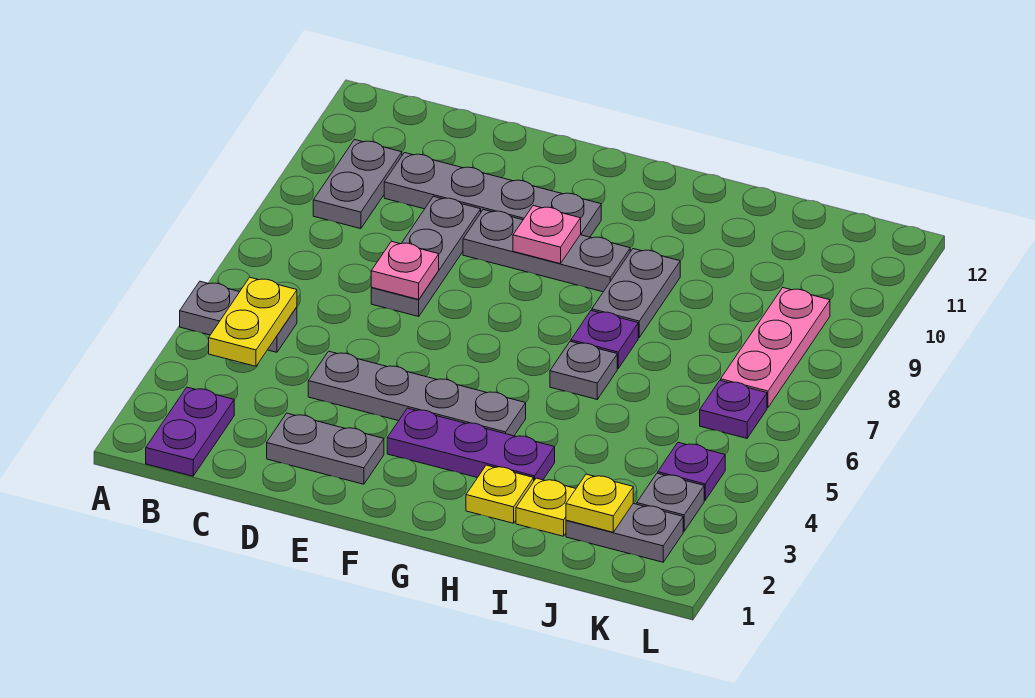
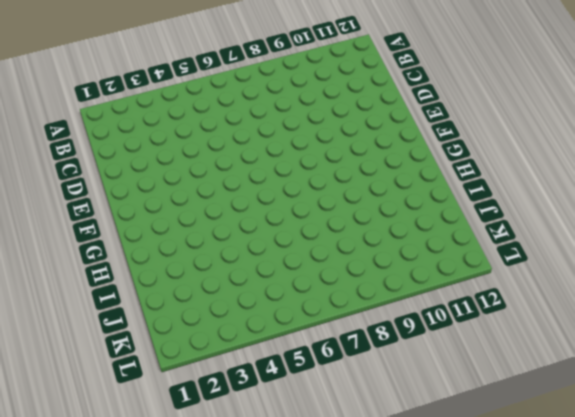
none -> grey plate A5:B5 level 1
none -> purple plate B1:B2 level 1
none -> grey plate B9:B10 level 1

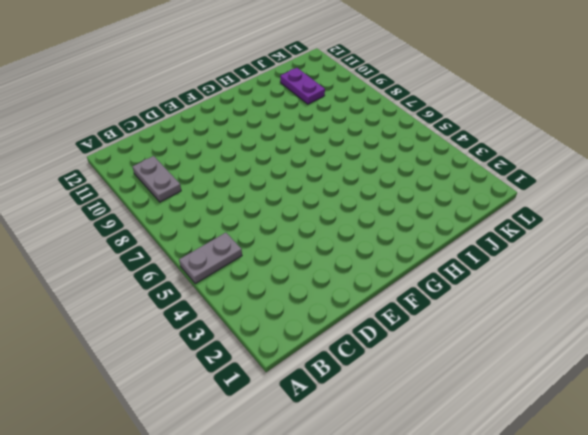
purple plate J10:J11 level 1 -> purple plate B1:B2 level 1
none -> grey plate C10:F10 level 1
none -> grey plate D2:E2 level 1
none -> grey plate D4:G4 level 1

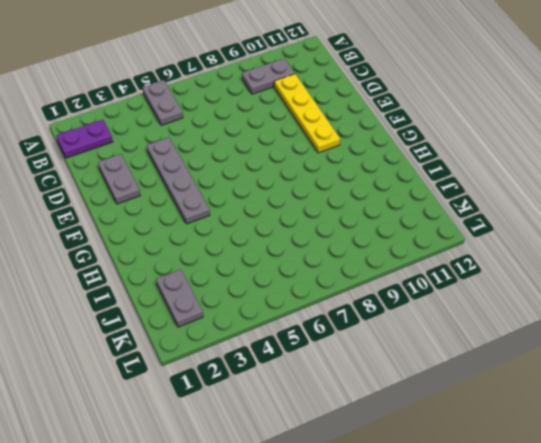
yellow plate C10:F10 level 1 -> grey plate C10:F10 level 1
none -> grey plate D7:D9 level 1
none -> grey plate E9:G9 level 1
none -> purple plate F3:H3 level 1

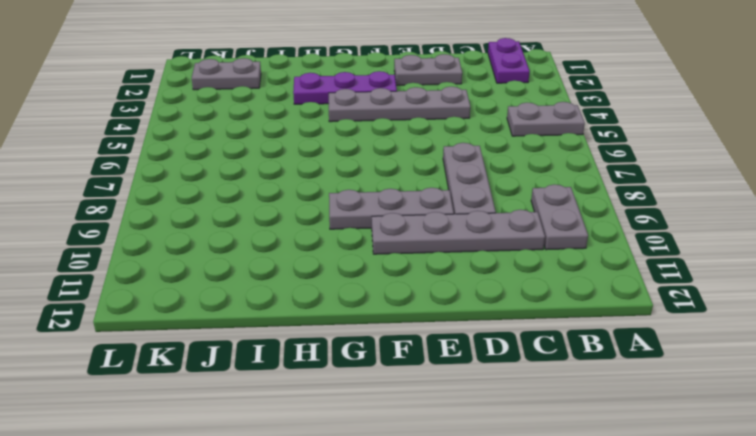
none -> yellow plate H2 level 1
none -> grey plate H6 level 1
none -> purple plate H7 level 1

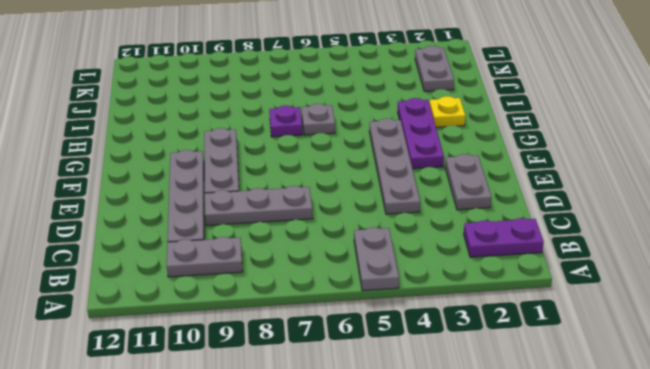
none -> grey plate H8:H9 level 1
none -> yellow plate I2 level 1
none -> grey plate K3 level 1

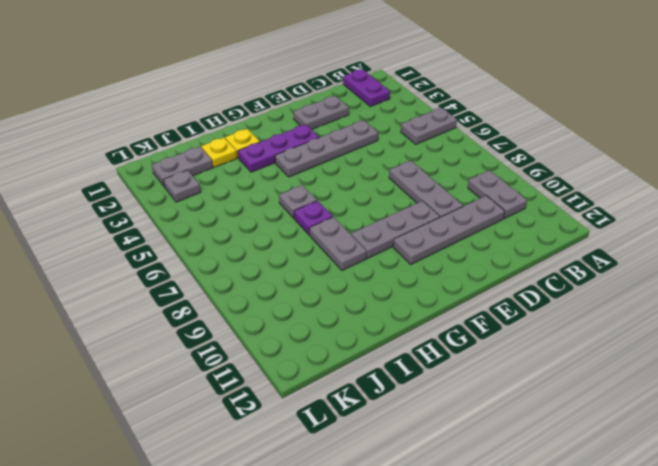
none -> purple plate K4 level 1
none -> purple plate K6 level 1
none -> pink plate K7:K9 level 1

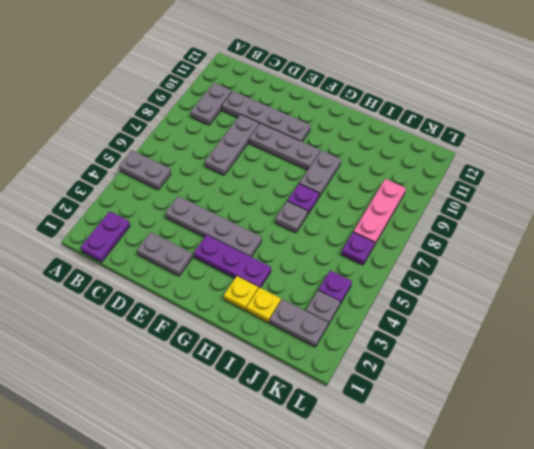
none -> yellow plate B4:B5 level 2
none -> pink plate D7 level 2
none -> pink plate F9 level 2

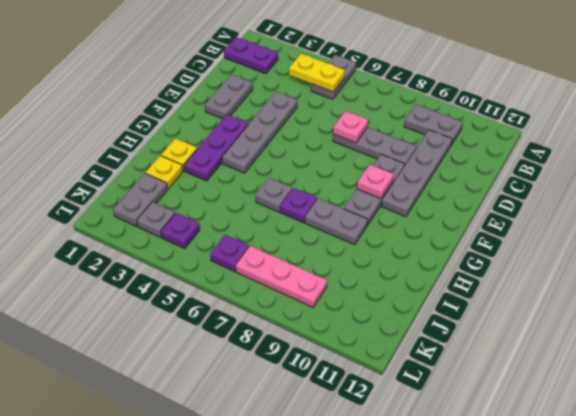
none -> yellow plate J2 level 2

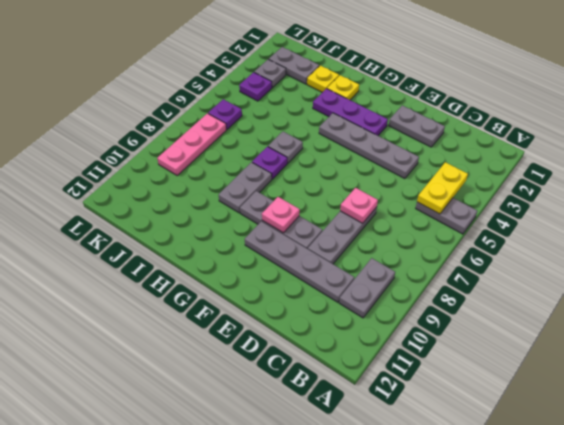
none -> purple plate B1:B2 level 1
none -> yellow plate J2 level 2

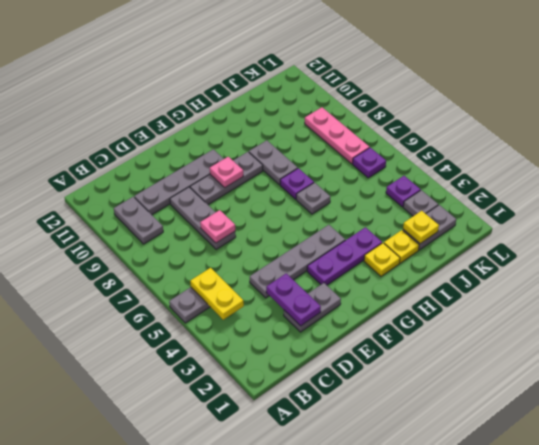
purple plate D2:D3 level 2 -> purple plate B1:B2 level 1

